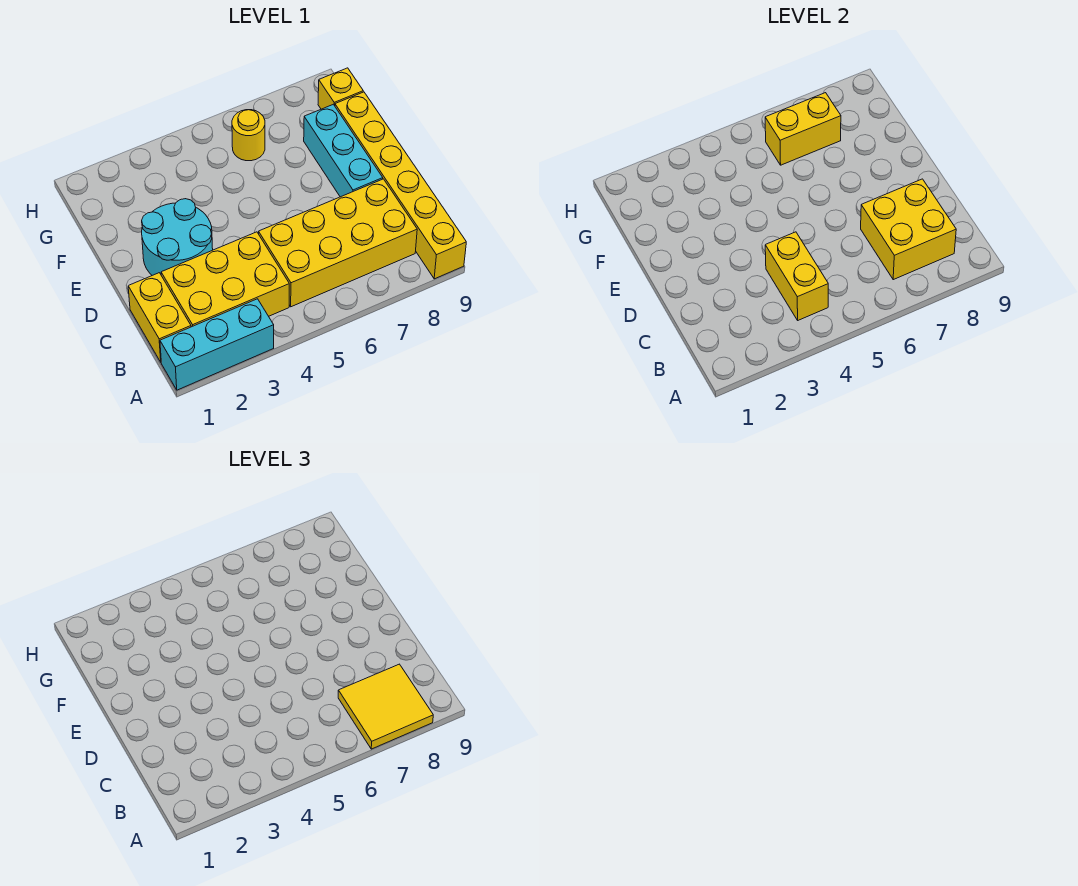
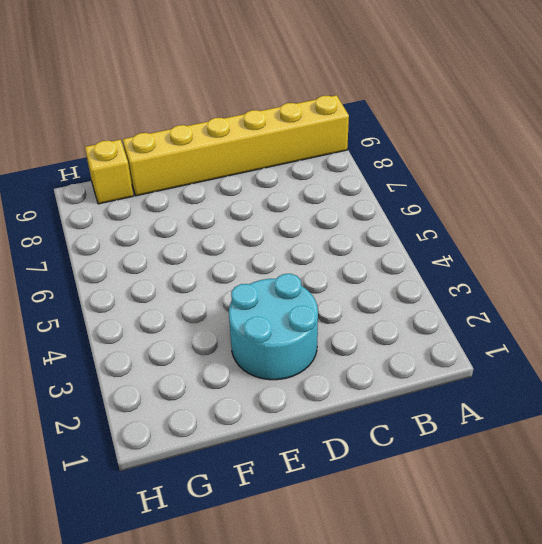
none -> cyan brick A1:A3 level 1
none -> yellow brick B1:C1 level 1
none -> yellow brick B2:C4 level 1

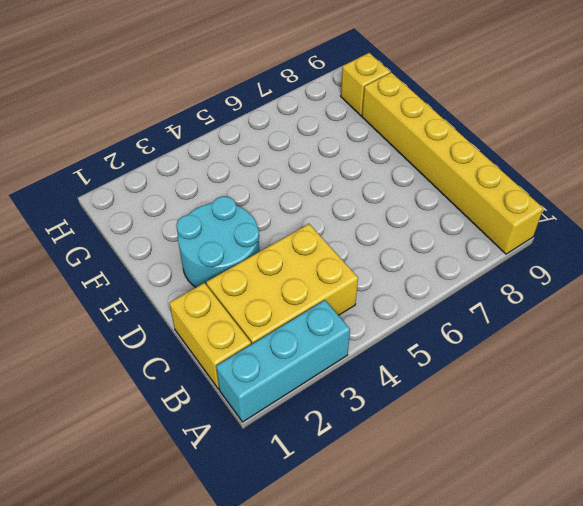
none -> yellow brick B5:C8 level 1
none -> cyan brick D8:F8 level 1
none -> yellow round brick G6 level 1

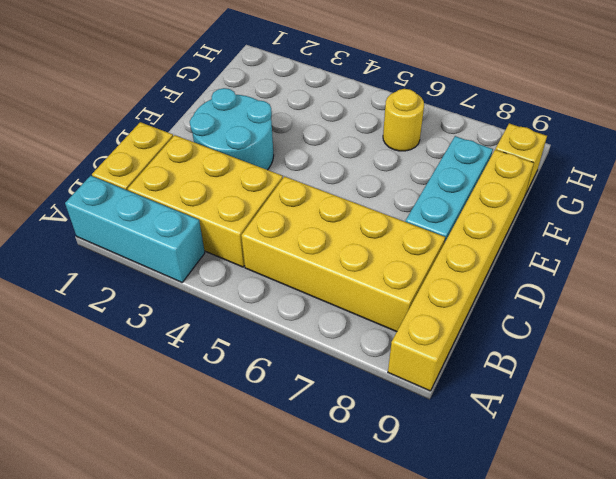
none -> yellow brick B4:C4 level 2
none -> yellow brick B7:C8 level 2
none -> yellow brick G6:G7 level 2

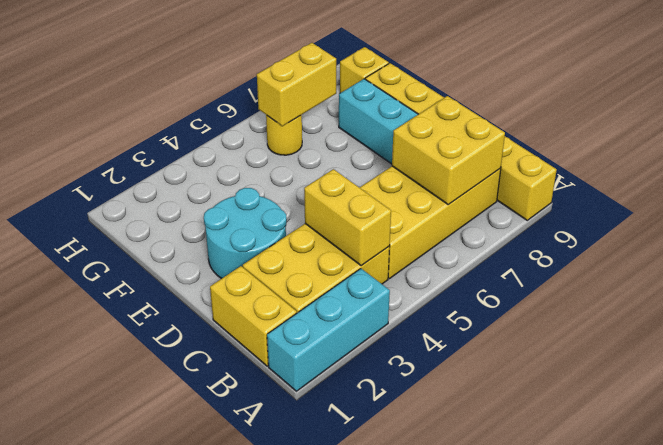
none -> yellow tile A7:B8 level 3

